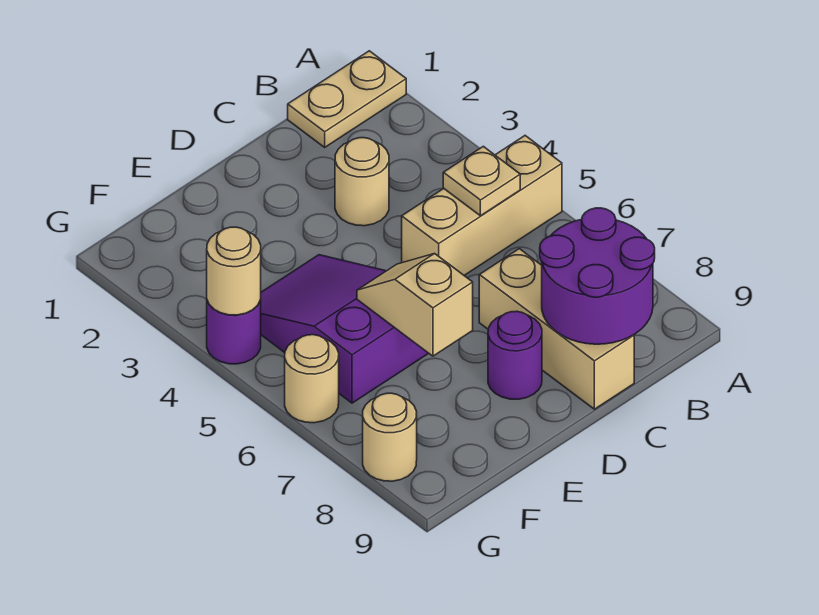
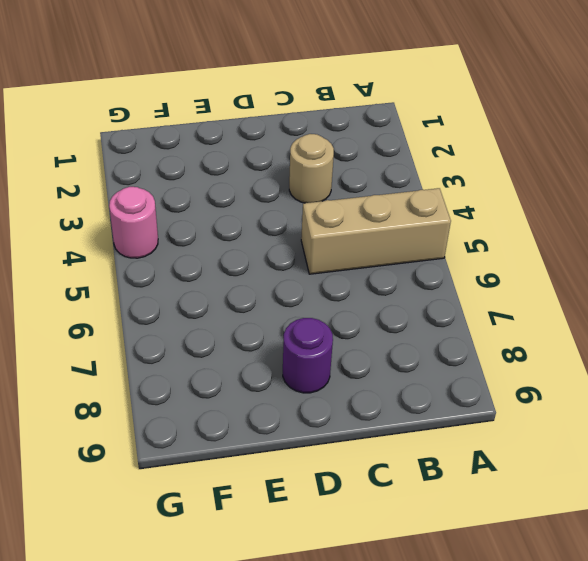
pink round brick G4 level 1 -> purple round brick G4 level 1
none -> tan plate A1:B1 level 1
none -> tan brick C7:C9 level 1
none -> purple slope E4:F6 level 1 top 6

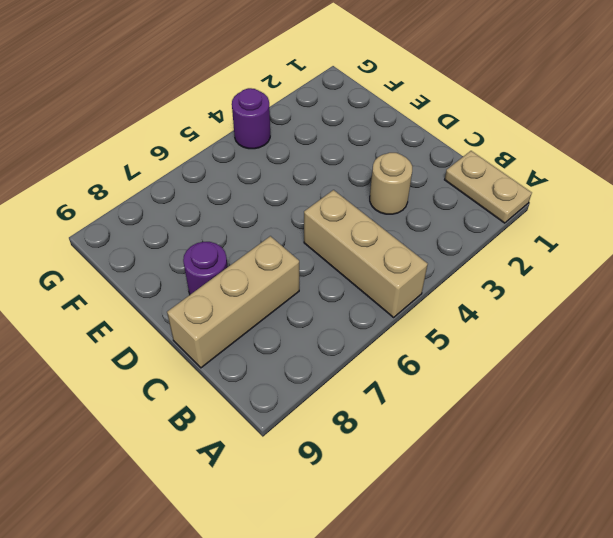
none -> purple slope E4:F6 level 1 top 6
none -> tan round brick G6 level 1
none -> tan round brick G8 level 1

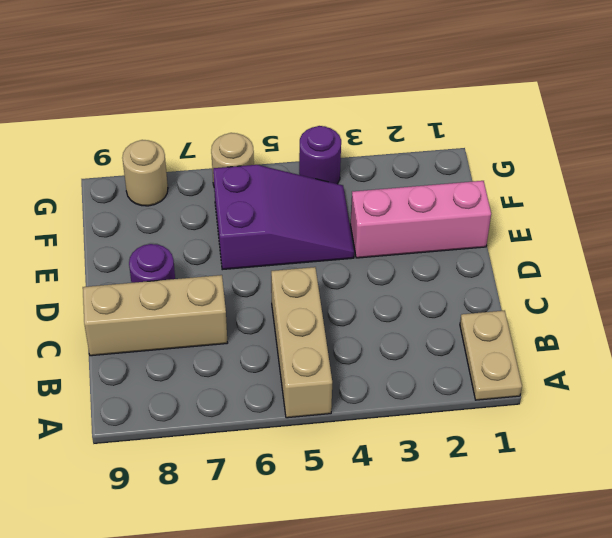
pink brick E1:E3 level 1 -> none
none -> tan round brick C3 level 1
none -> tan plate B5 level 2
none -> purple round brick B8:C9 level 2

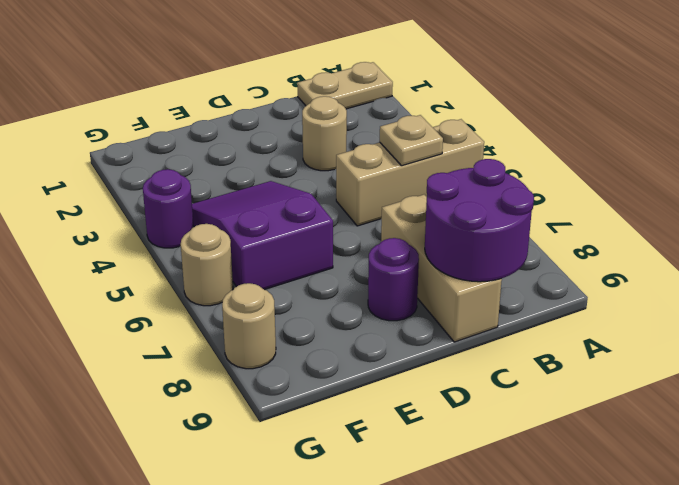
none -> tan slope E6:E7 level 2 top 7
none -> tan round brick G4 level 2

